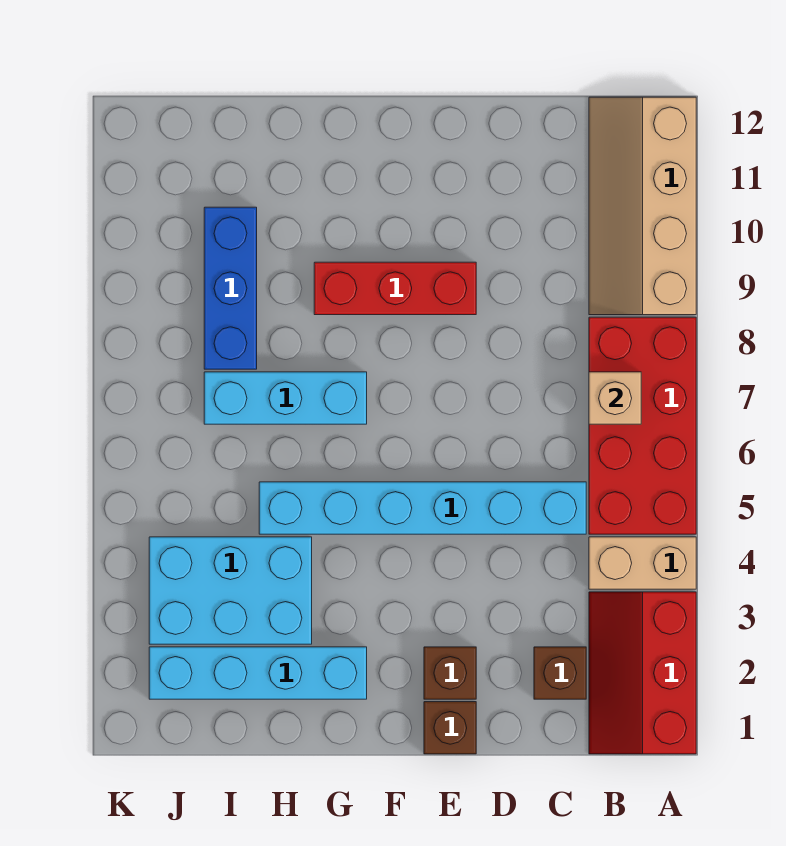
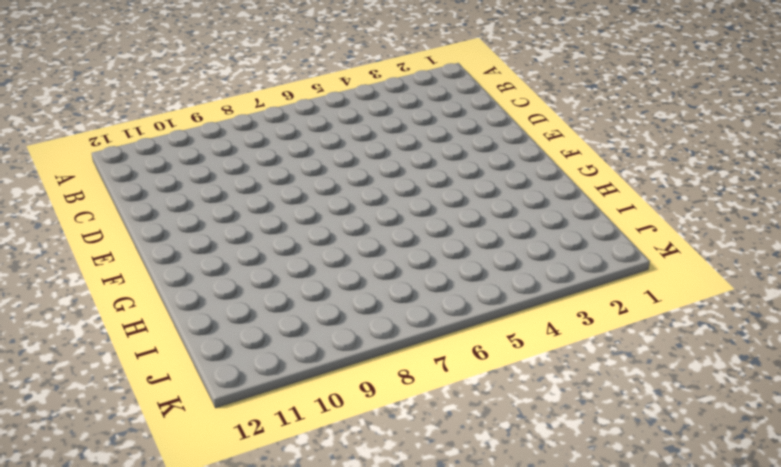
none -> red slope A1:B3 level 1 top A
none -> tan brick A4:B4 level 1
none -> red brick A5:B8 level 1

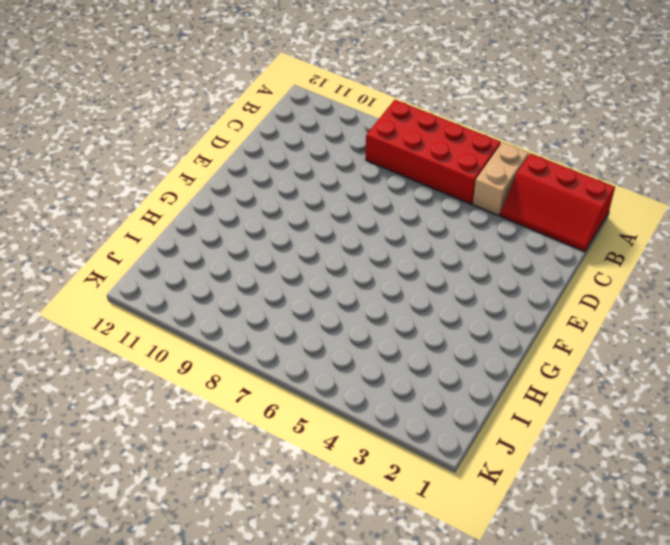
none -> tan slope A9:B12 level 1 top A
none -> brown brick C2 level 1
none -> cyan brick C5:H5 level 1

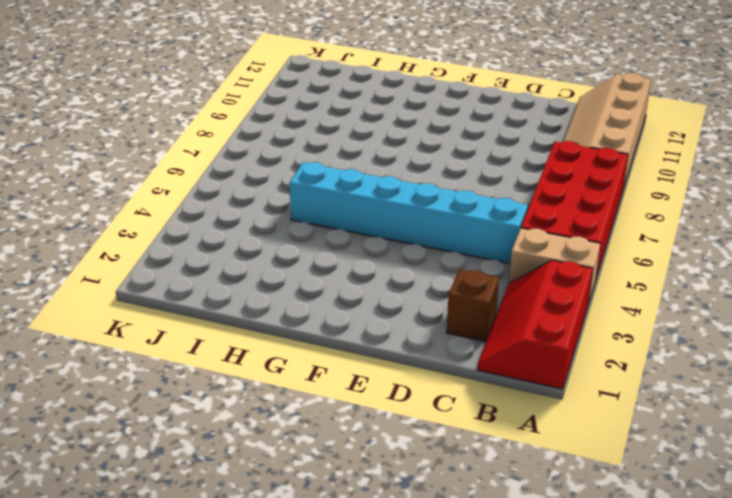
none -> brown brick E1 level 1
none -> brown brick E2 level 1
none -> red brick E9:G9 level 1

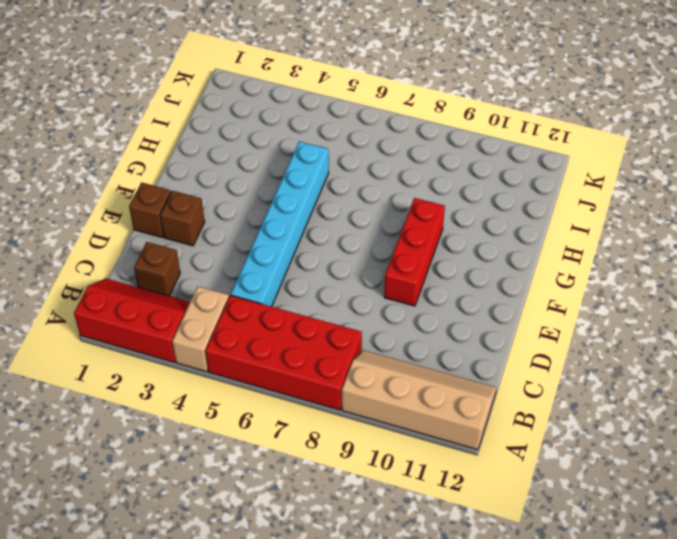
none -> cyan brick G2:J2 level 1
none -> cyan brick G7:I7 level 1
none -> cyan brick H3:J4 level 1

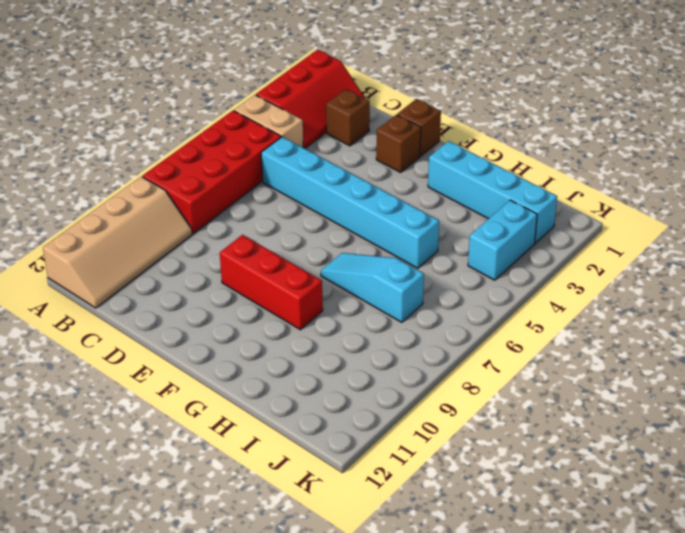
cyan slope G7:I7 level 1 top I -> cyan brick G7:I7 level 1
cyan brick J3:J4 level 1 -> cyan brick H3:J4 level 1
none -> blue brick I8:I10 level 1
none -> tan brick B7 level 2

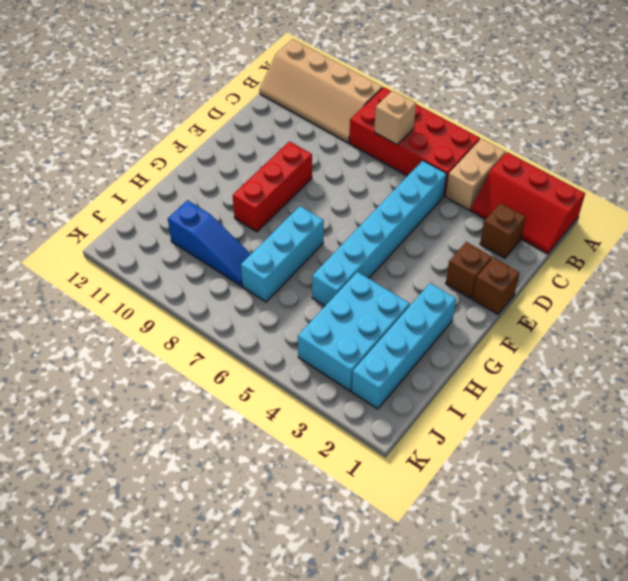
blue slope I8:I10 level 1 top 10 -> blue brick I8:I10 level 1

